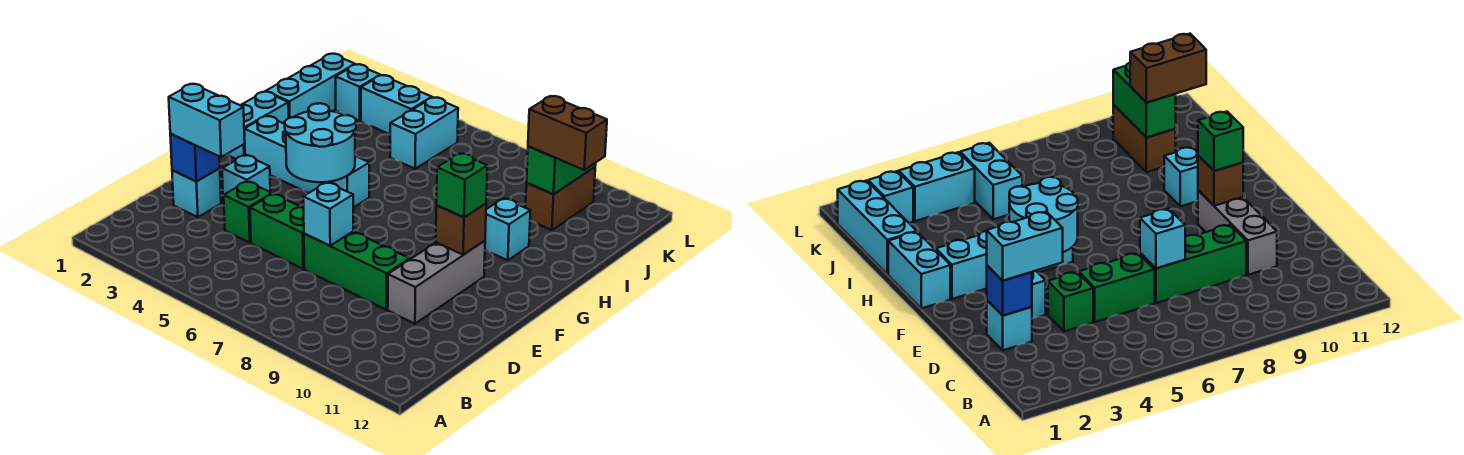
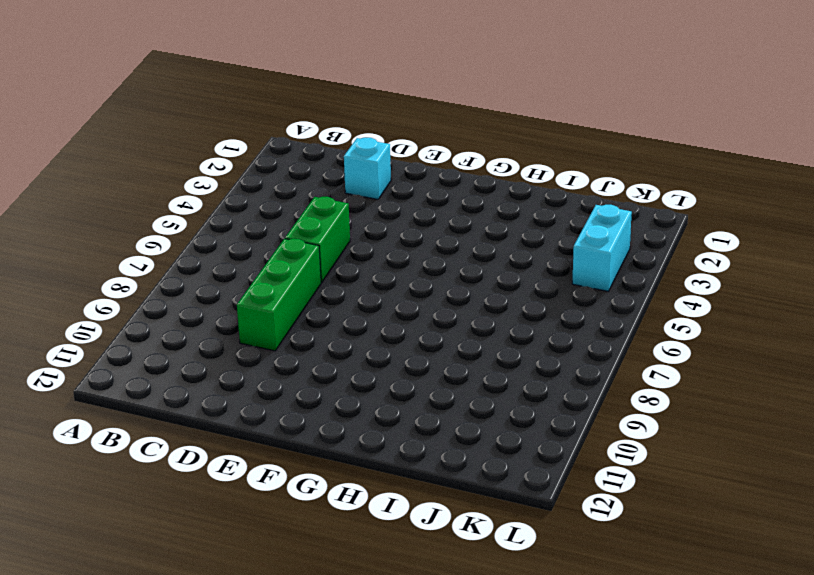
none -> green brick D4 level 1
none -> grey brick D10:F10 level 1
none -> cyan brick E3 level 1

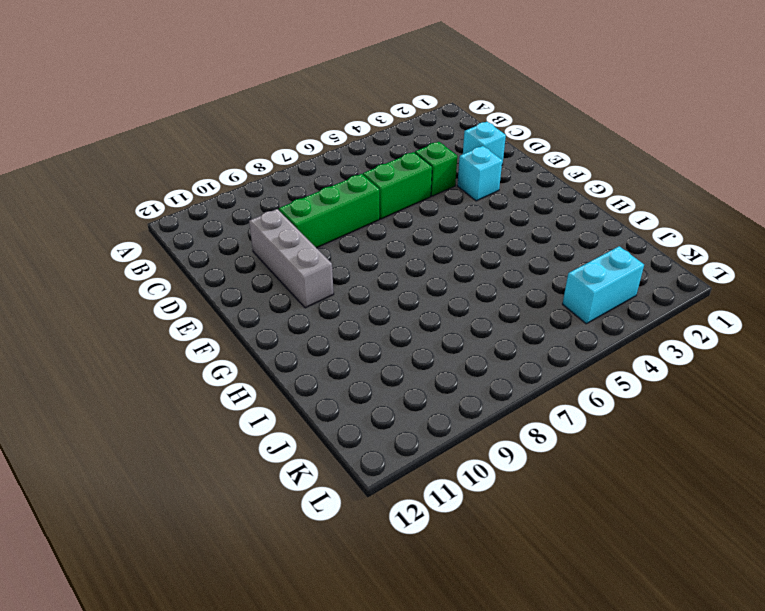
none -> cyan brick G1:H1 level 1
none -> cyan brick G2:G5 level 1
none -> cyan brick H10 level 1

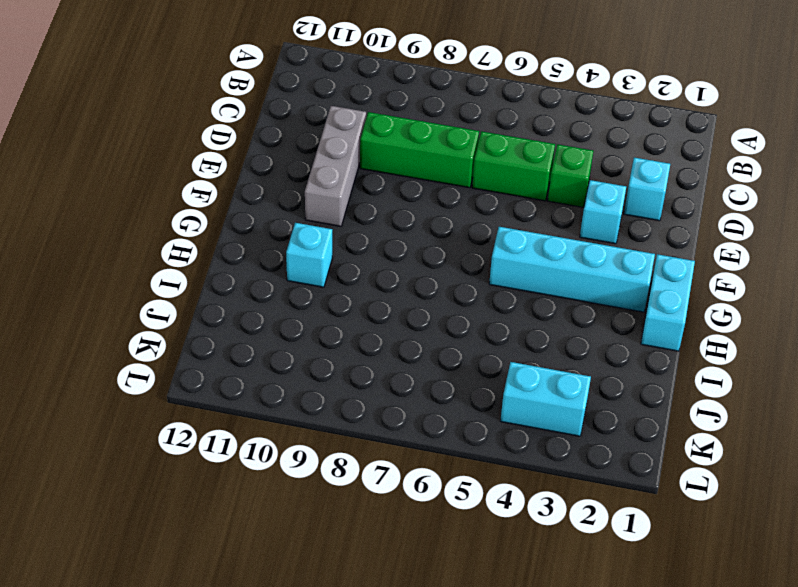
none -> cyan brick I1:K1 level 1
none -> cyan brick J5:K5 level 1
none -> brown brick J10:K10 level 1

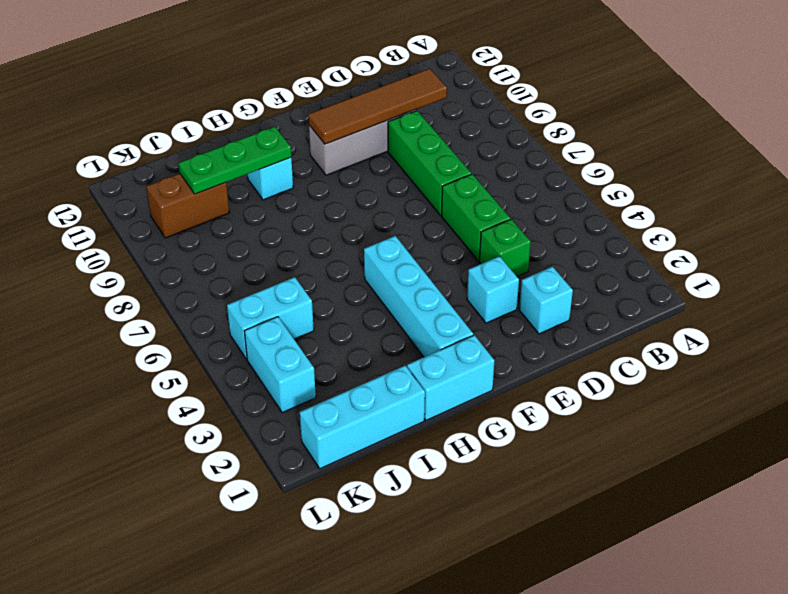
brown tile C10:F10 level 2 -> brown brick F10 level 2
green plate H10:J10 level 2 -> green brick J10:K10 level 2
none -> cyan brick K2 level 1
none -> blue brick D2 level 2
none -> cyan brick D7 level 2

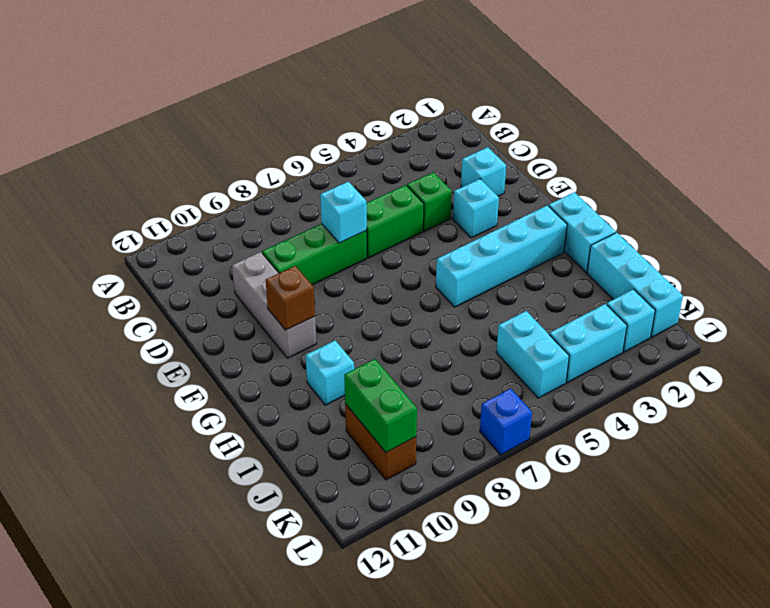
blue brick L7 level 1 -> blue brick D2 level 2
none -> cyan round brick F4:G5 level 2
none -> cyan brick D2:D3 level 3
none -> green brick F10 level 3

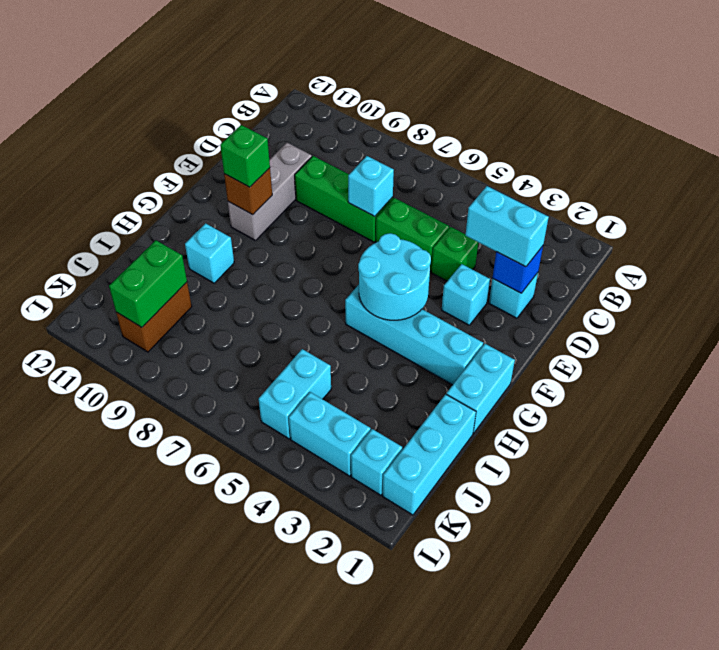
none -> brown brick J10:J11 level 3

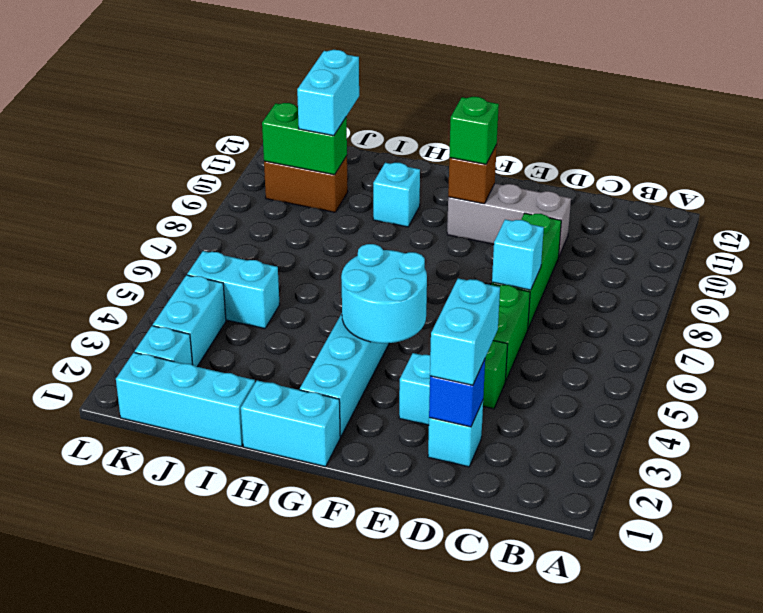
cyan brick J10:J11 level 3 -> brown brick J10:J11 level 3

